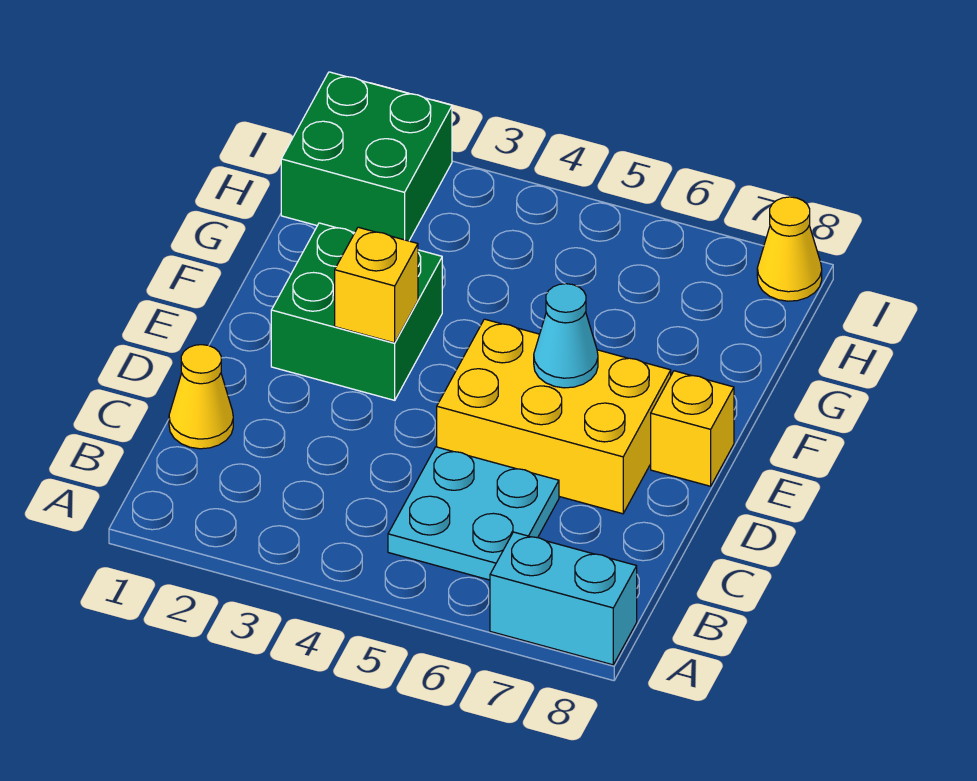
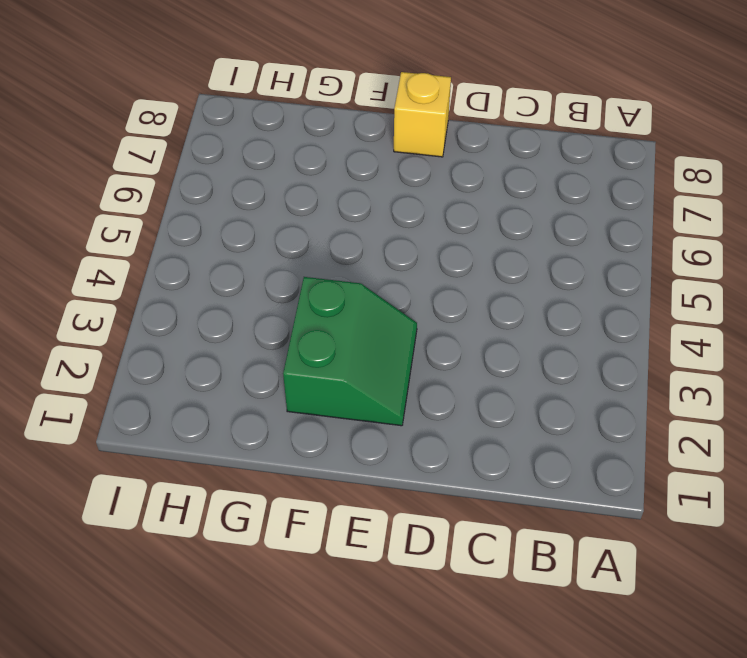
green slope E2:F3 level 1 top F -> green brick E2:F3 level 1
none -> cyan brick A7:A8 level 1
none -> cyan plate B5:C6 level 1

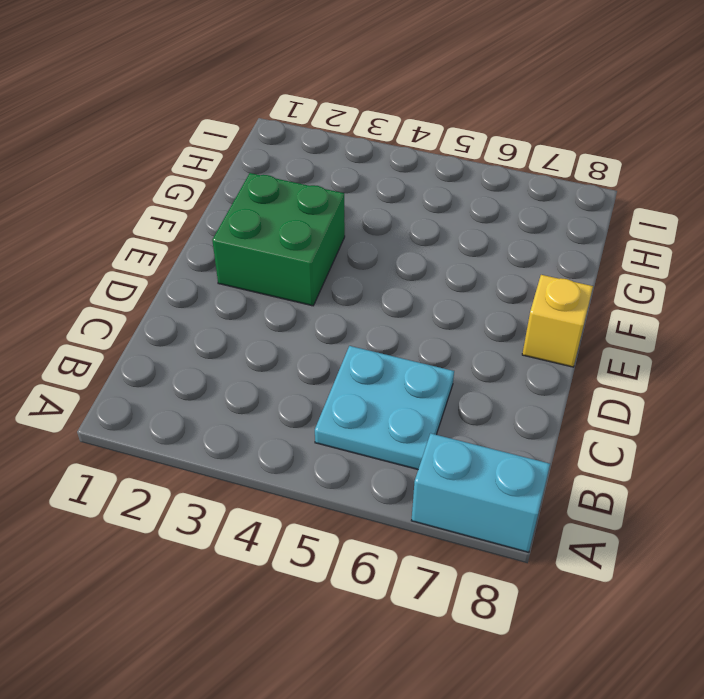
none -> yellow cone C1 level 1
none -> yellow brick D5:E7 level 1

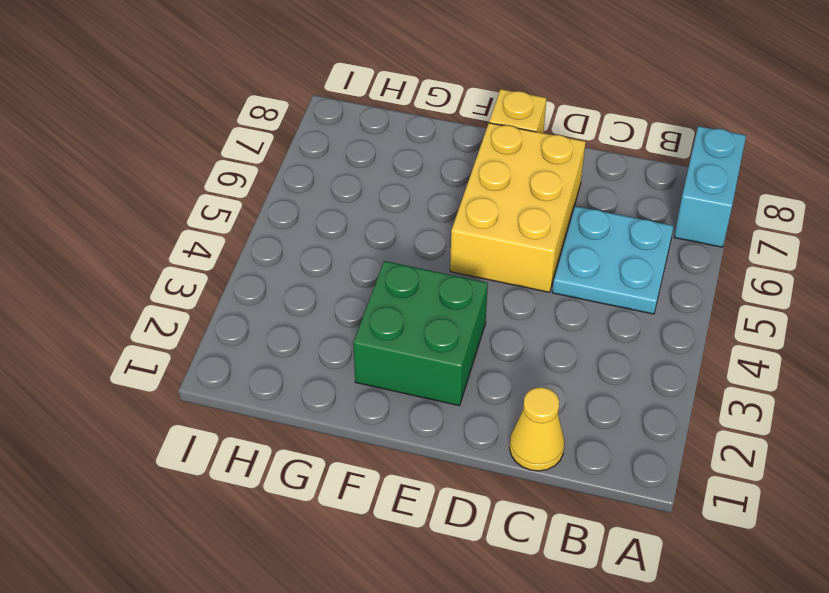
none -> green brick H1:I2 level 1
none -> yellow cone I8 level 1

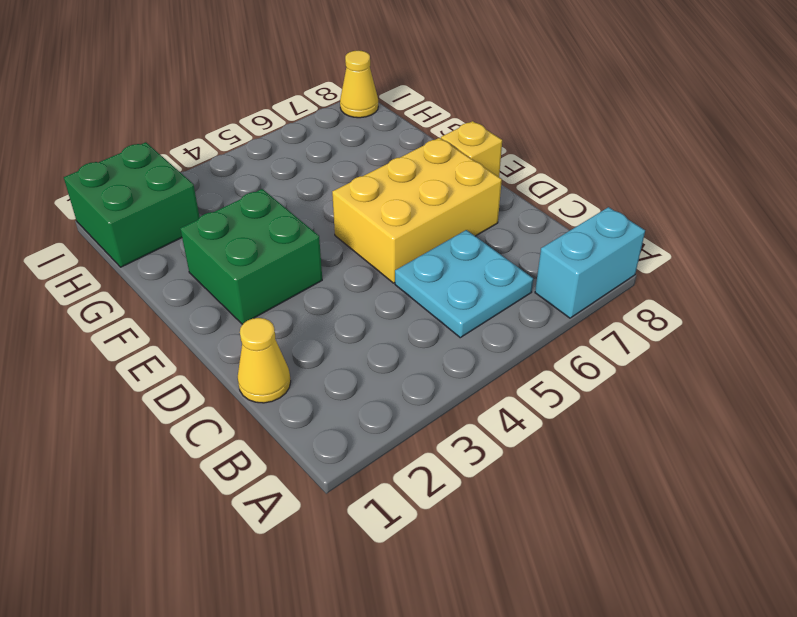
none -> yellow brick E3 level 2
none -> cyan cone E6 level 2

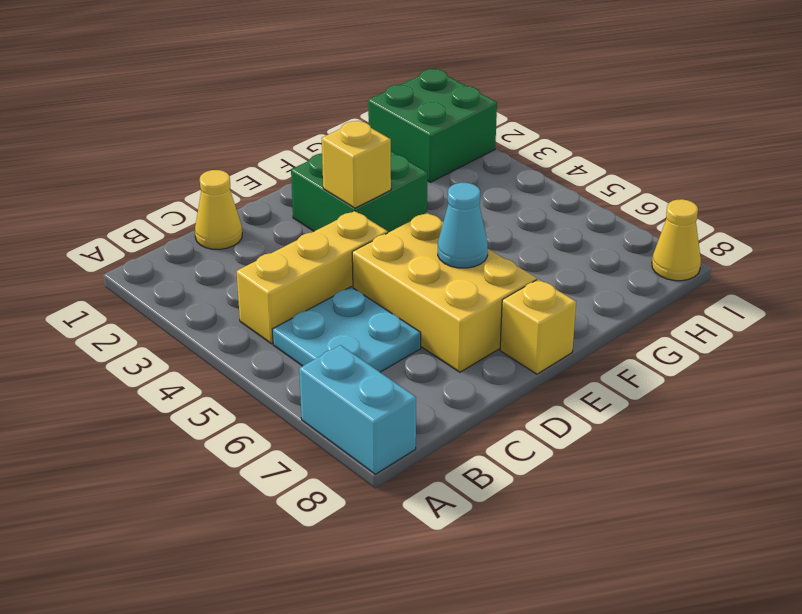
yellow brick B4:D4 level 1 -> none

